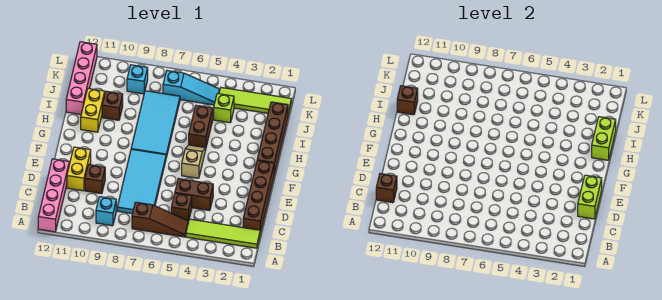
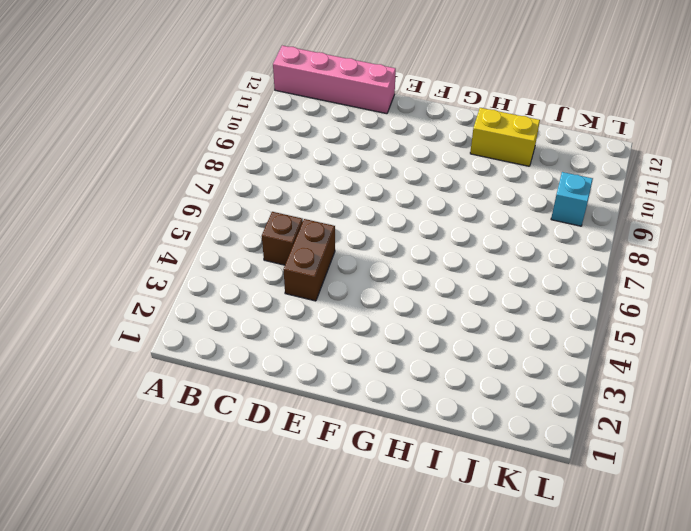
none -> lime tile B1:B4 level 1
none -> brown slope B5:B7 level 1 top 7
none -> cyan brick B9 level 1

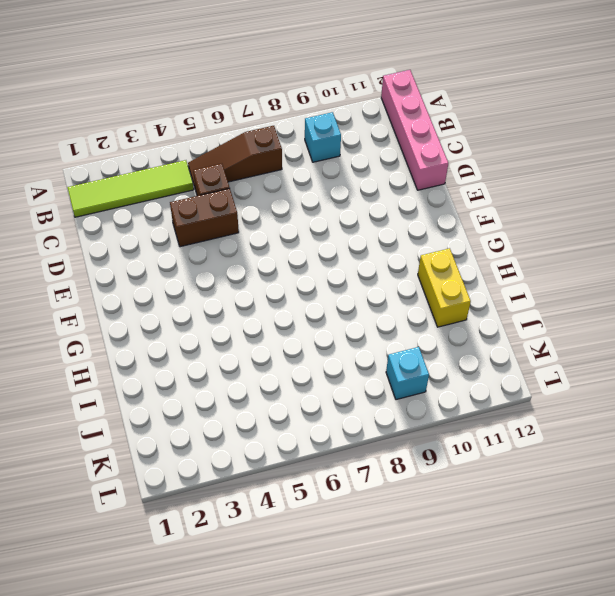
none -> brown brick C1:F1 level 1
none -> cyan tile C7:F8 level 1
none -> brown brick D10 level 1

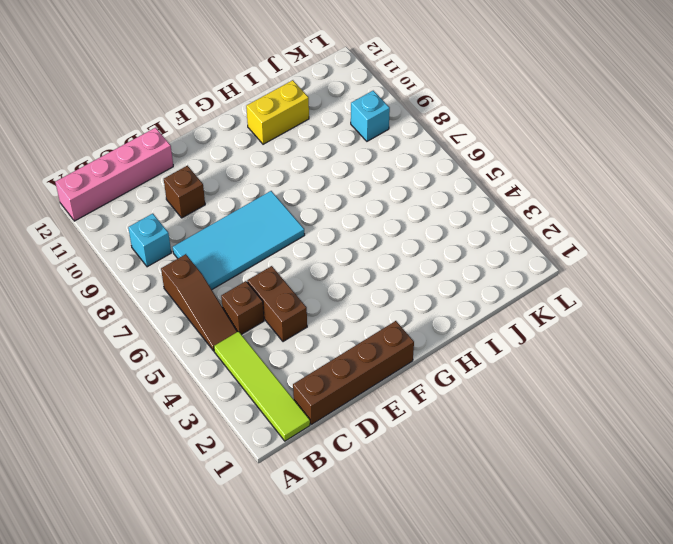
none -> yellow brick D11:E11 level 1
none -> tan slope F5:G5 level 1 top F
none -> brown brick G1:J1 level 1

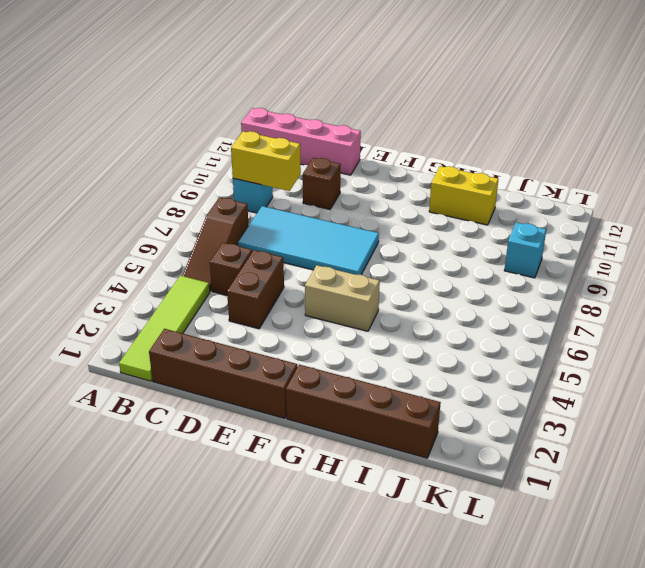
yellow brick B9:C9 level 2 -> yellow brick D11:E11 level 1
tan brick F5:G5 level 1 -> tan slope F5:G5 level 1 top F
none -> cyan tile G7:J8 level 1
none -> brown brick H5:I5 level 1
none -> brown brick I10 level 1

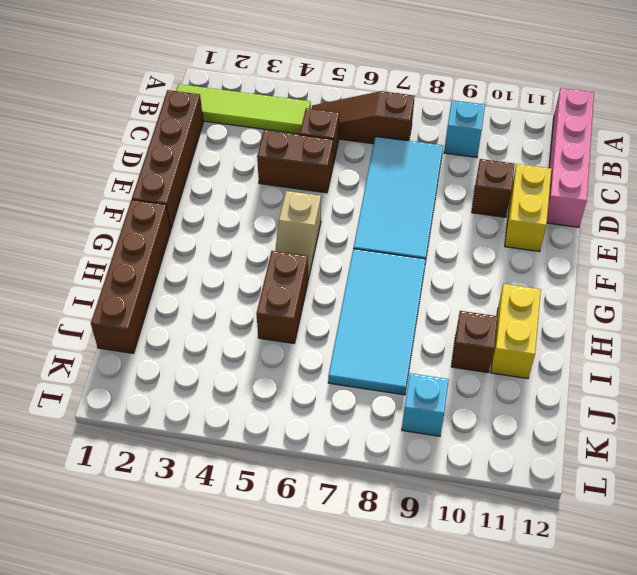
none -> pink brick I12:L12 level 1
none -> lime brick J4 level 1
none -> lime tile K1:K4 level 1

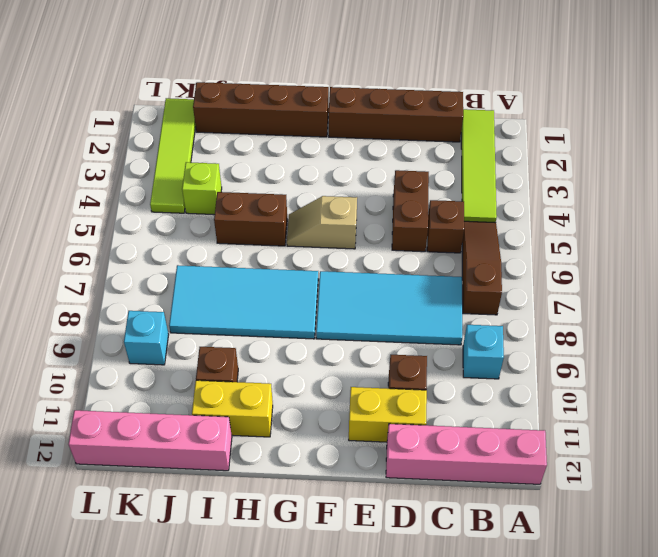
none -> cyan slope K5:K7 level 1 top 7
none -> brown brick C12 level 2
none -> lime brick D1:E1 level 2

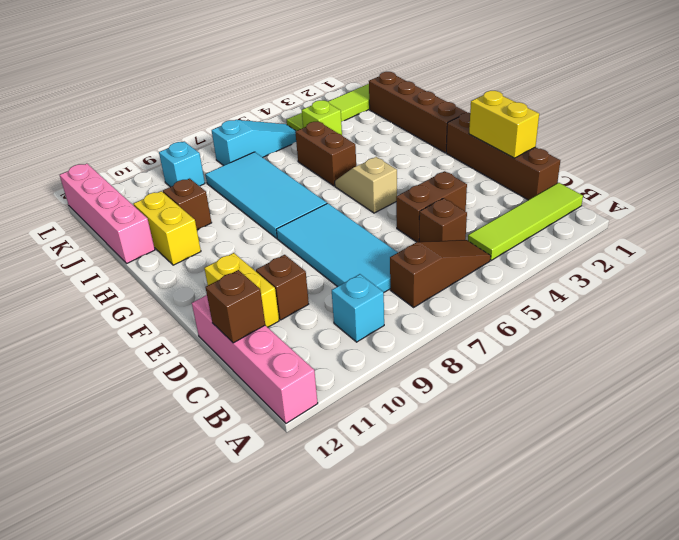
yellow brick D1:E1 level 2 -> lime brick D1:E1 level 2
none -> lime brick H1:I1 level 2
none -> brown brick I12 level 2

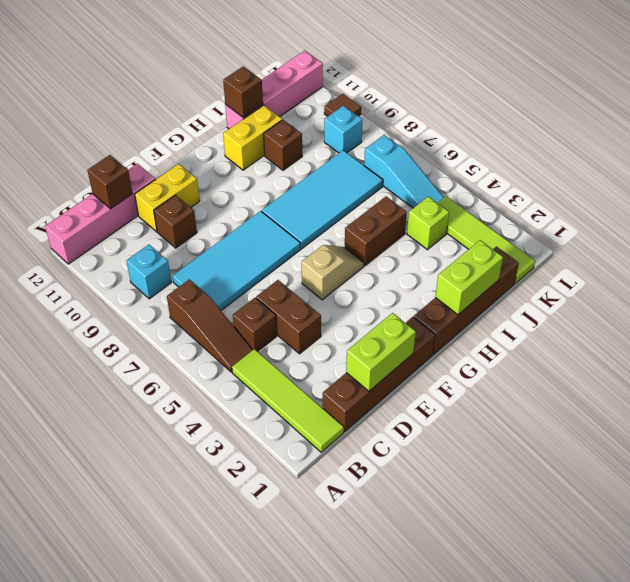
brown tile L10 level 1 -> none

